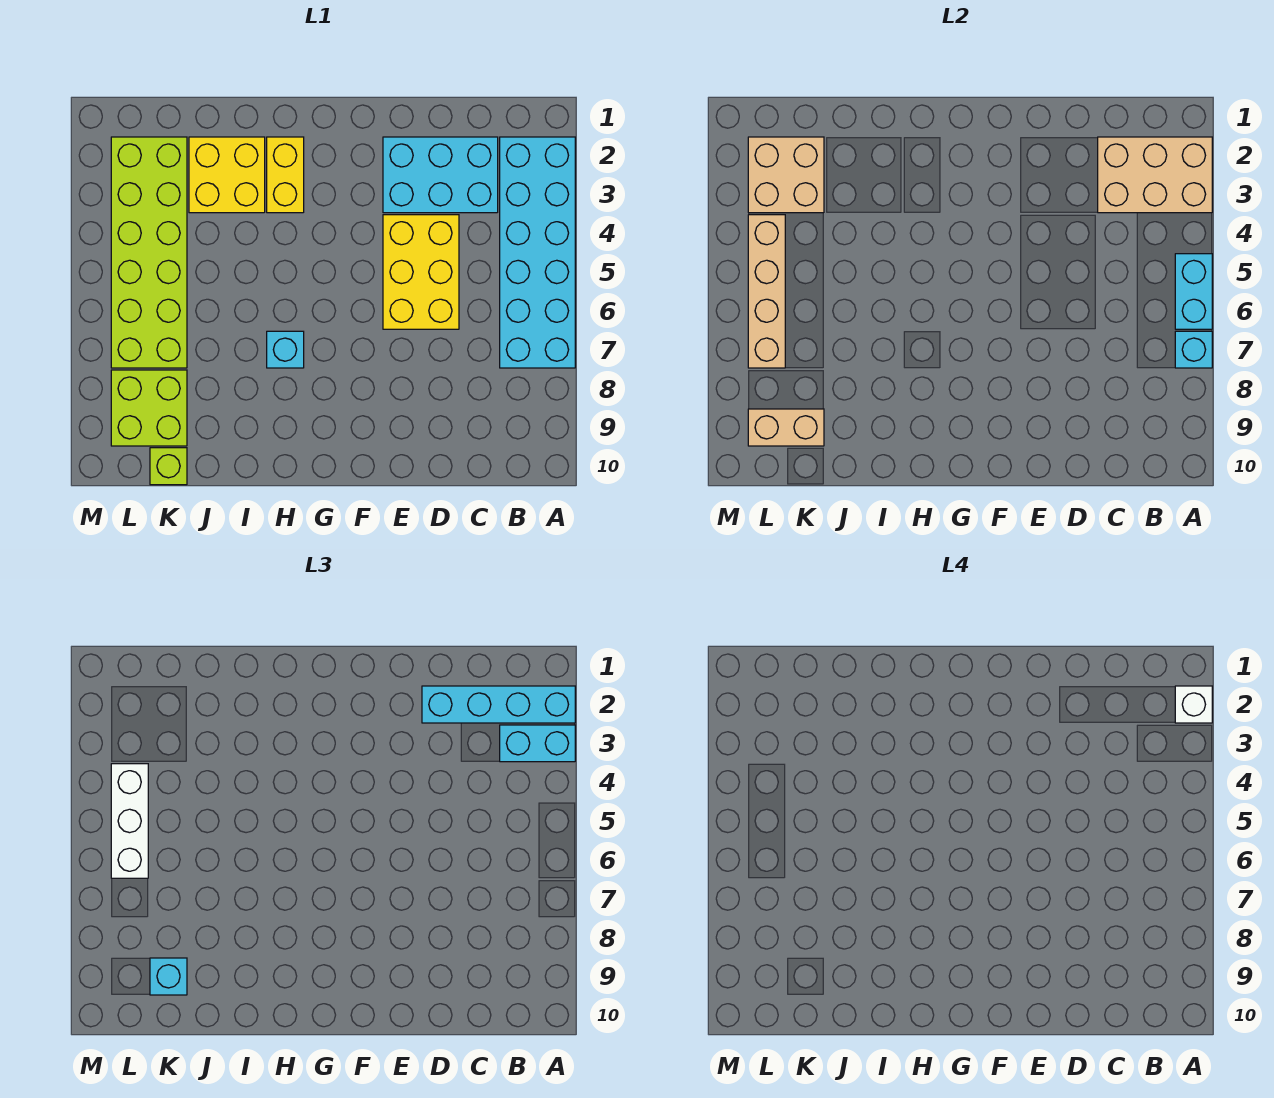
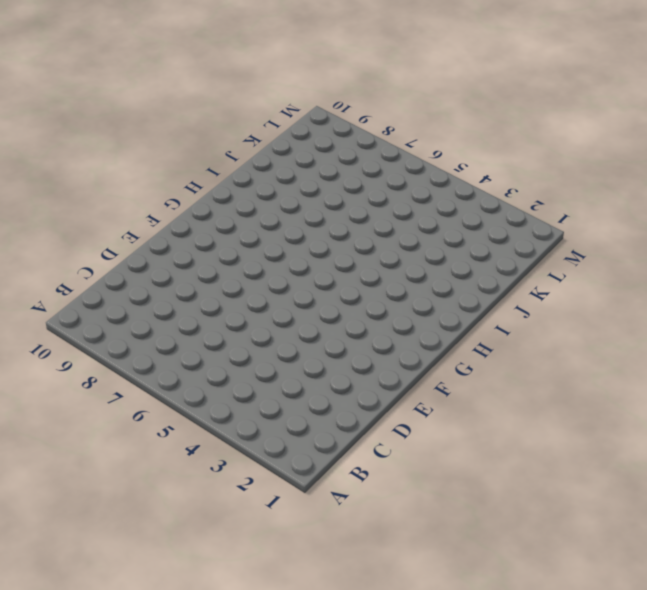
none -> cyan brick A2:B7 level 1
none -> cyan brick C2:E3 level 1
none -> yellow brick D4:E6 level 1

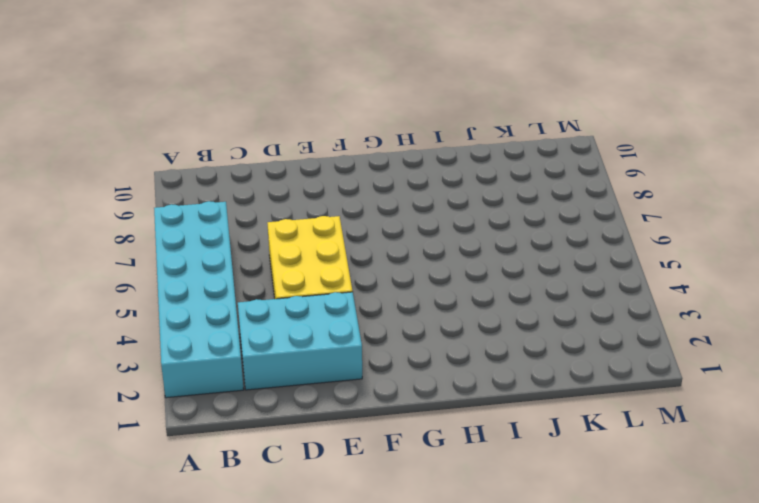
none -> yellow brick H2:H3 level 1
none -> cyan brick H7 level 1
none -> yellow brick I2:J3 level 1

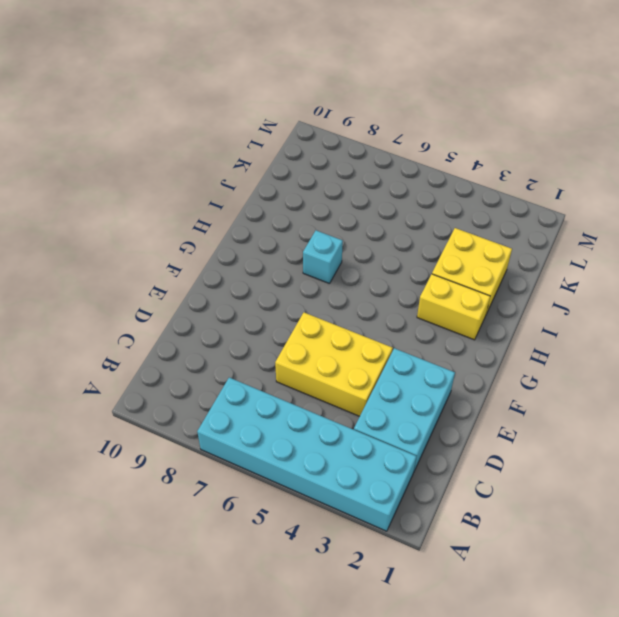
none -> lime brick K2:L7 level 1
none -> lime brick K8:L9 level 1
none -> lime brick K10 level 1

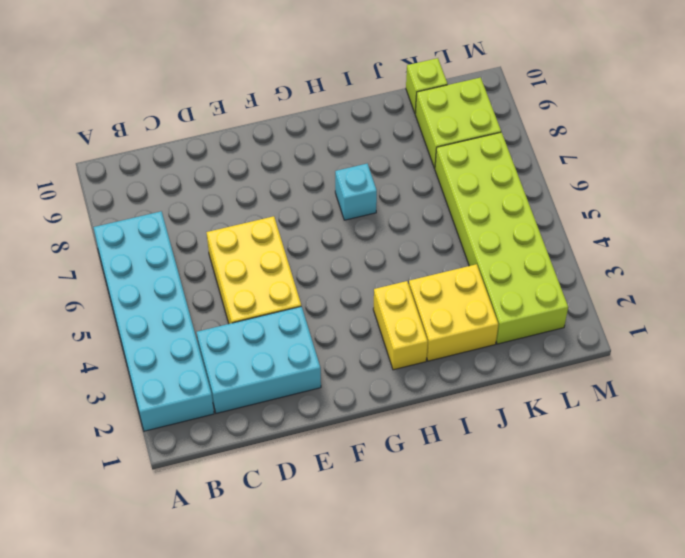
none -> tan brick A2:C3 level 2
none -> cyan brick A5:A6 level 2
none -> cyan brick A7 level 2

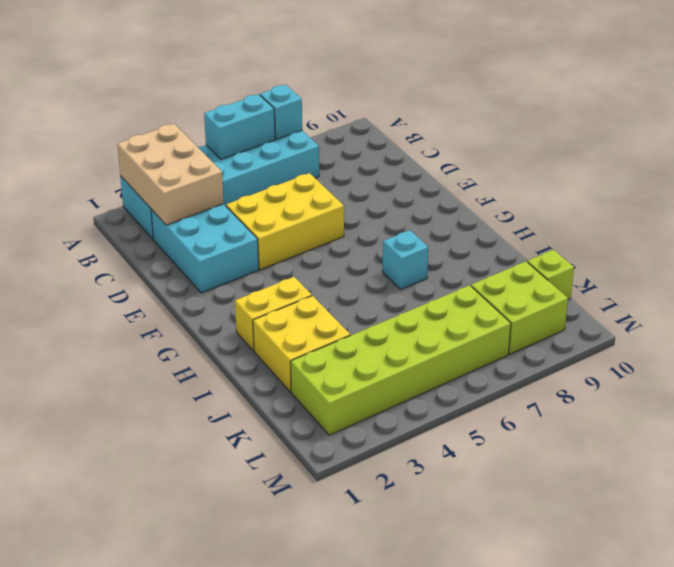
none -> tan brick K2:L3 level 2
none -> tan brick K9:L9 level 2
none -> tan brick L4:L7 level 2

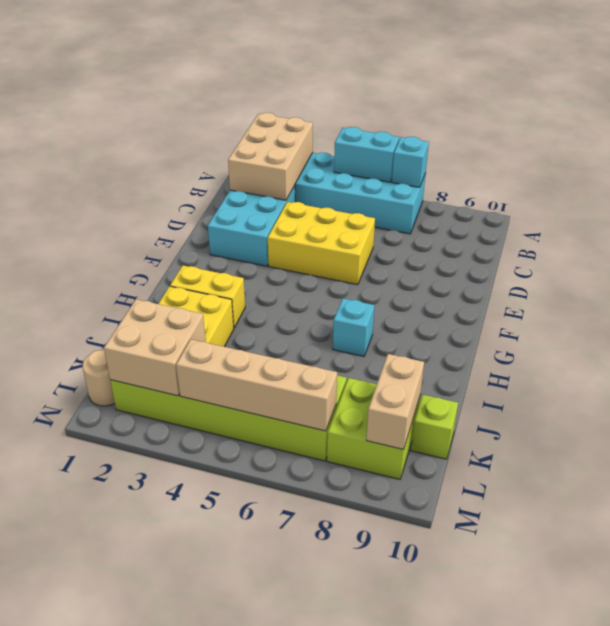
tan round brick L1 level 1 -> none
none -> cyan brick A2:D2 level 3
none -> cyan brick A3:B3 level 3
none -> cyan brick K9 level 3

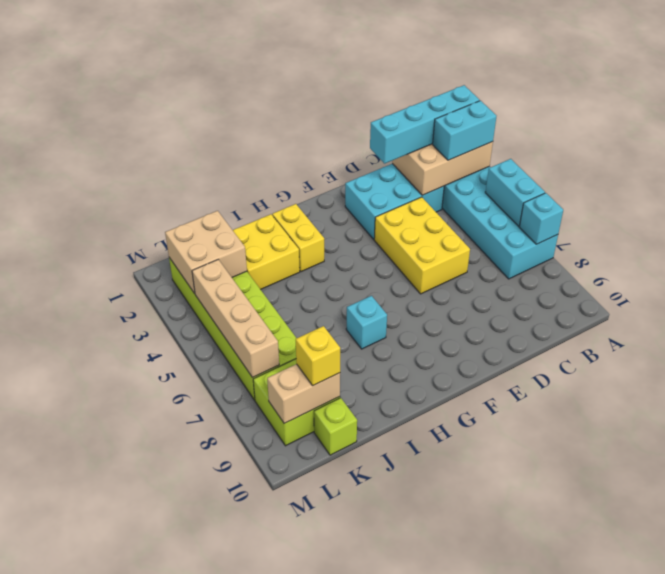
yellow brick K9 level 3 -> cyan brick K9 level 3
none -> white brick L4:L6 level 3
none -> white brick A2 level 4

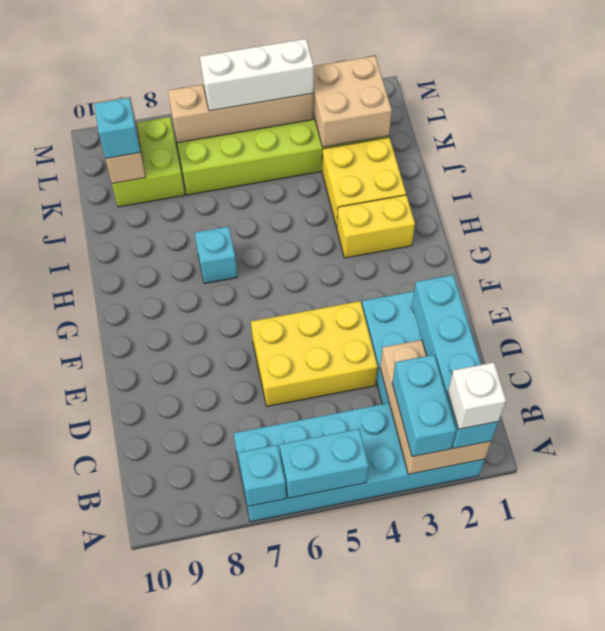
none -> lime brick K10 level 1

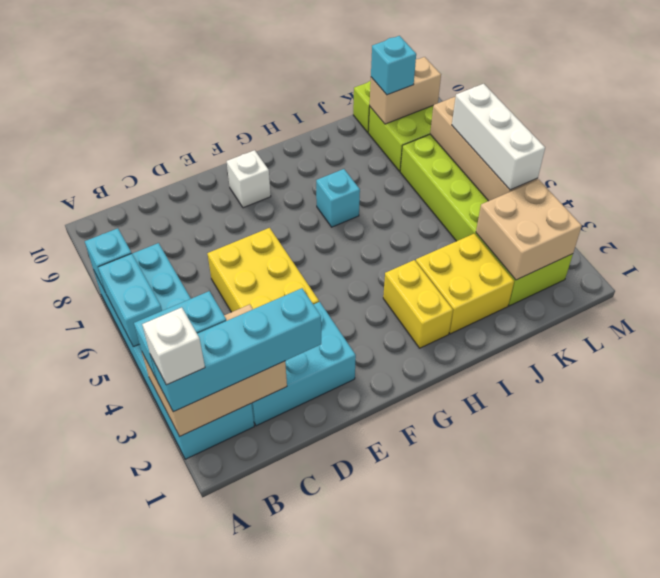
white brick F9 level 1 -> none

